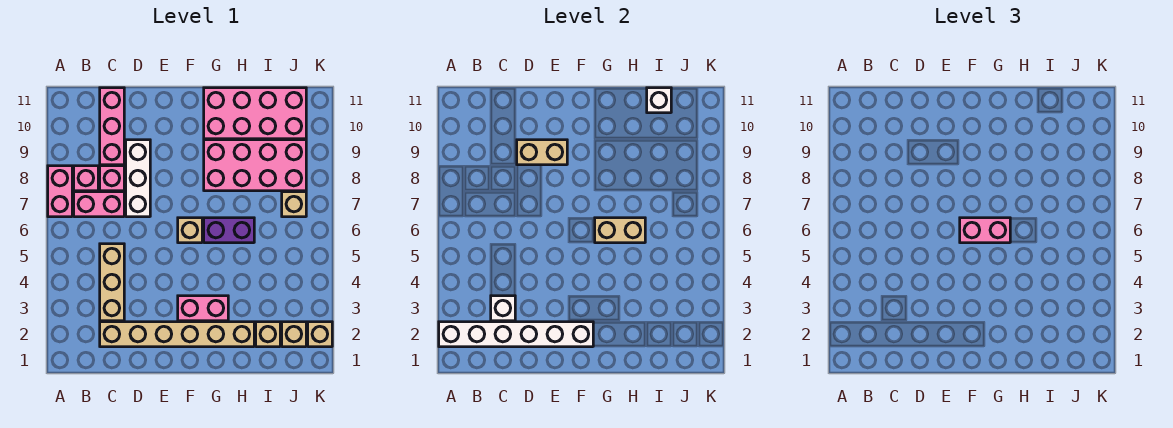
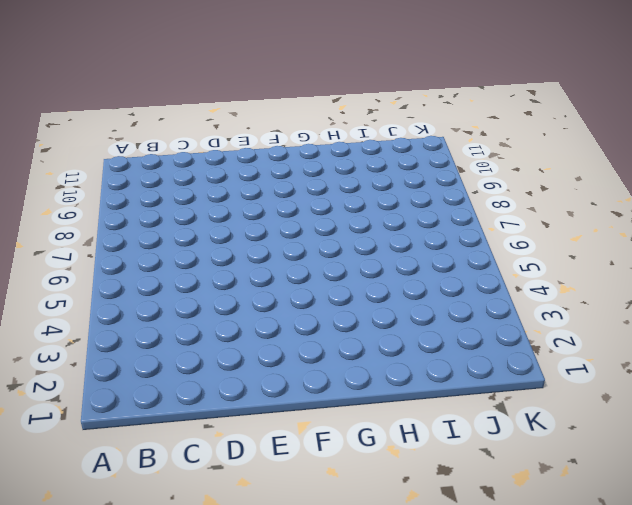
none -> pink brick A7:A8 level 1
none -> pink brick B7:C7 level 1
none -> pink brick B8 level 1

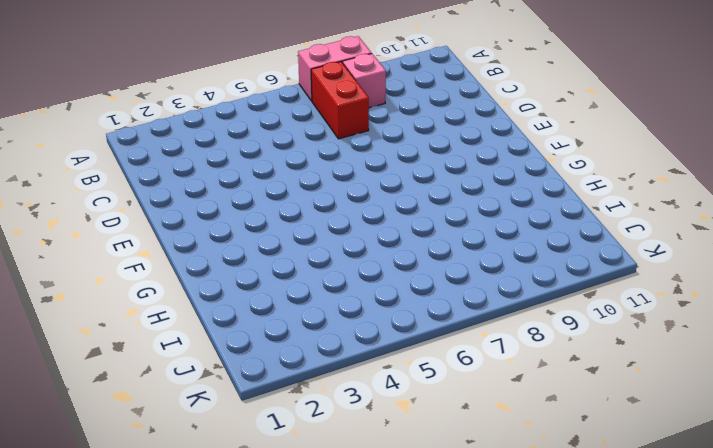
red brick B7:C7 level 1 -> pink brick B7:C7 level 1
none -> tan brick C2:H2 level 1
none -> tan brick C3:C5 level 1
none -> pink brick C8 level 1

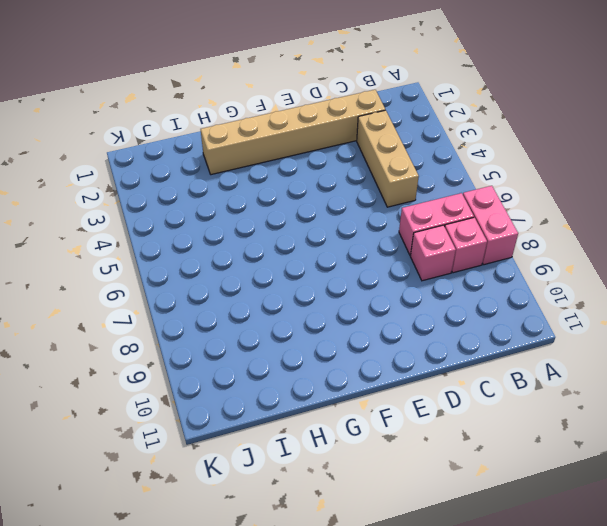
none -> pink brick C9:C11 level 1
none -> white brick D7:D9 level 1
none -> pink brick F3:G3 level 1

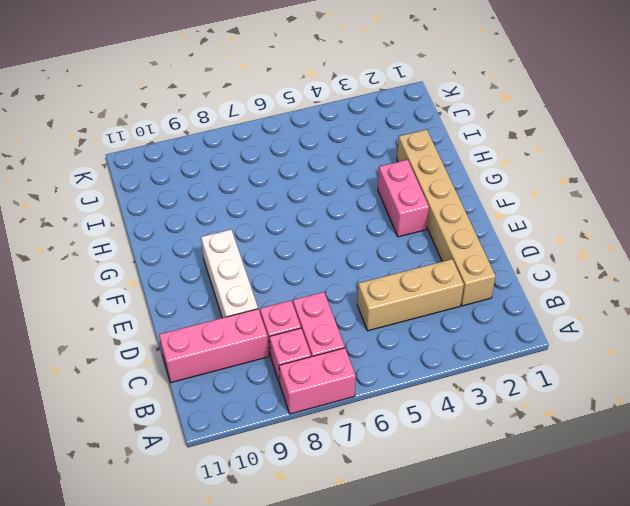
white brick D9:F9 level 1 -> white brick D7:D9 level 1
none -> tan brick F6 level 1
none -> purple brick G6:H6 level 1
none -> pink brick G8:J9 level 1

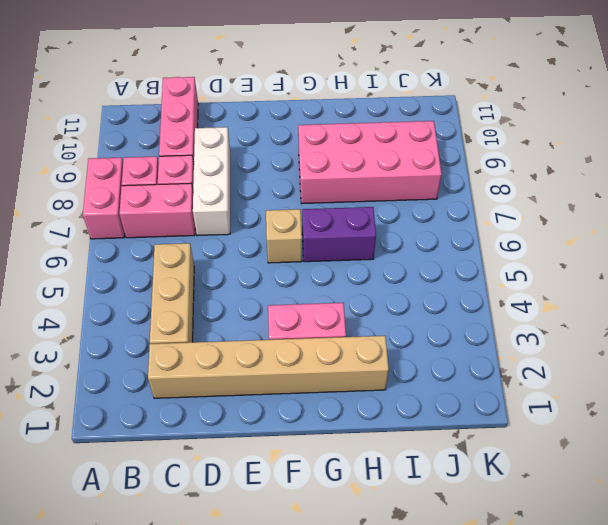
none -> pink brick G10:J11 level 1
none -> tan brick I2 level 1
none -> tan brick J2 level 1

